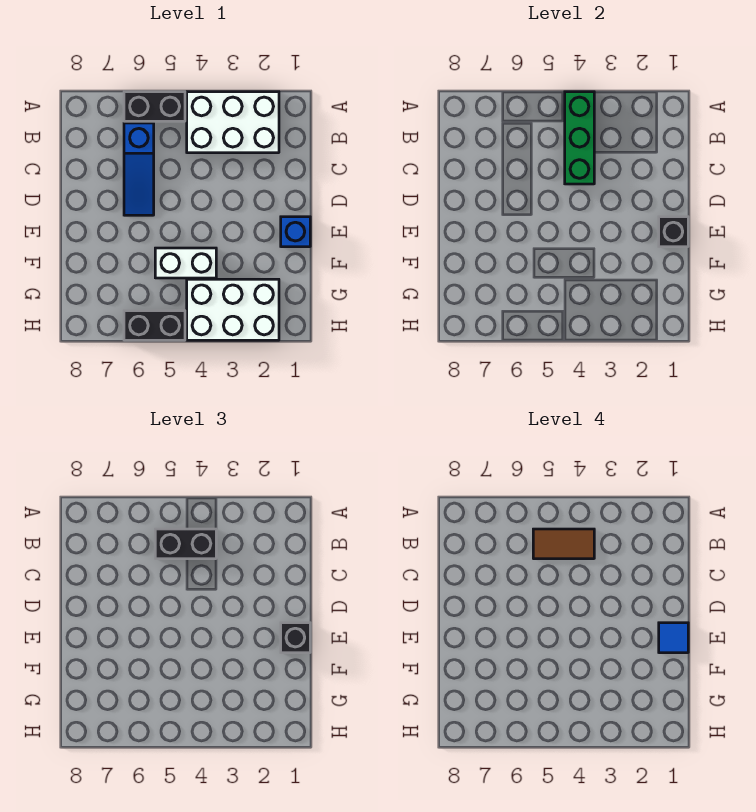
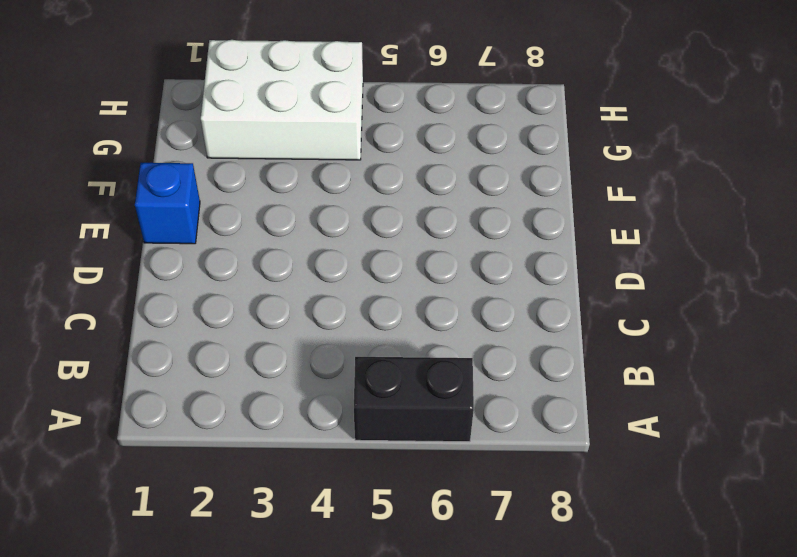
none -> white brick A2:B4 level 1
none -> blue slope B6:D6 level 1 top B
none -> white brick F4:F5 level 1

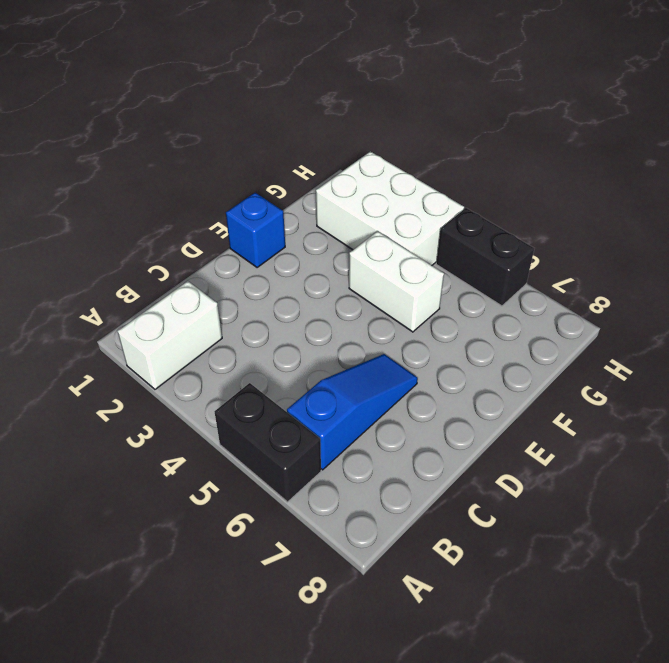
white brick A2:B2 level 1 -> white brick A2:B4 level 1
none -> green brick A4:C4 level 2
none -> black brick E1 level 2
none -> black brick B4:B5 level 3

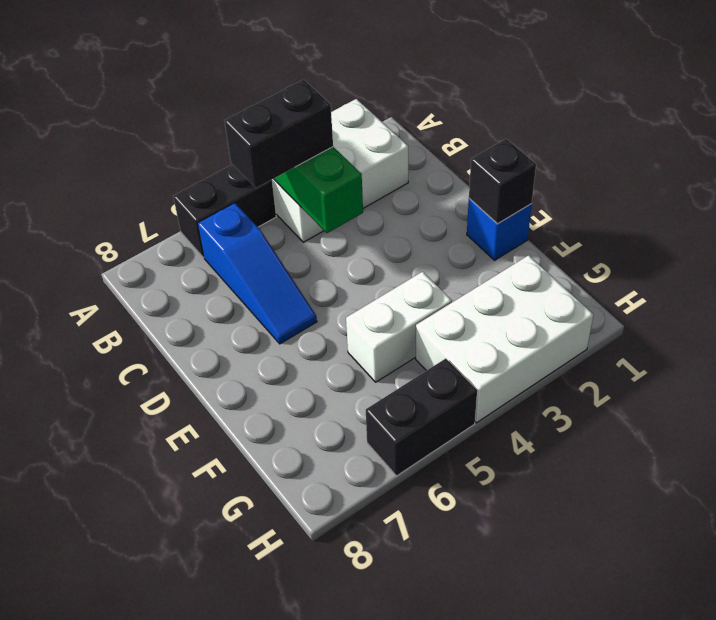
none -> black brick E1 level 3
none -> brown tile B4:B5 level 4
none -> blue tile E1 level 4

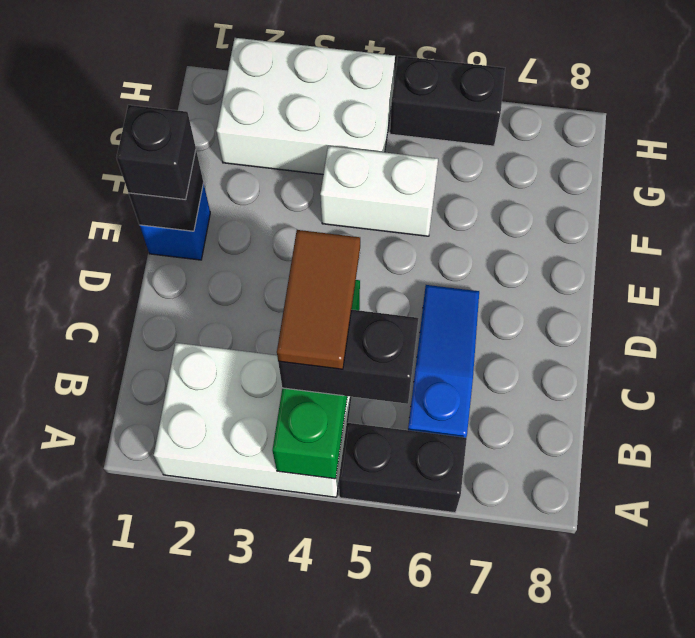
brown tile B4:C4 level 4 -> brown tile B4:B5 level 4
none -> blue tile E1 level 4

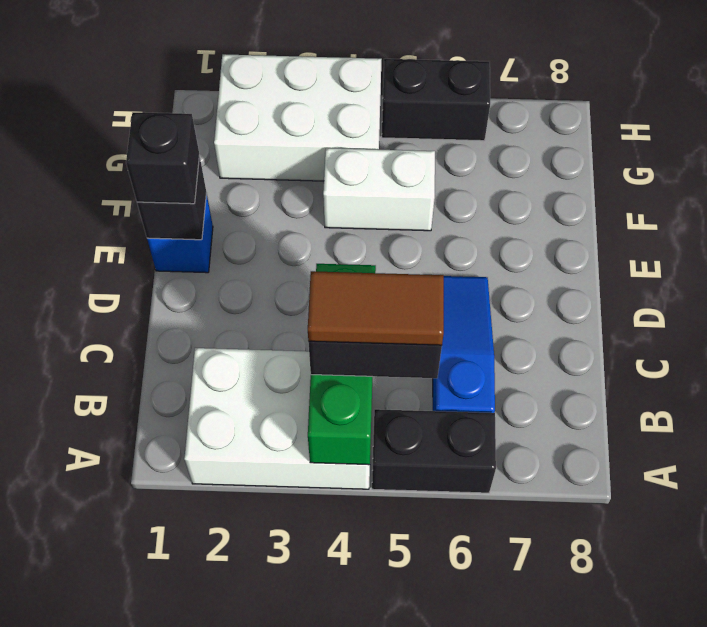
none -> blue tile E1 level 4

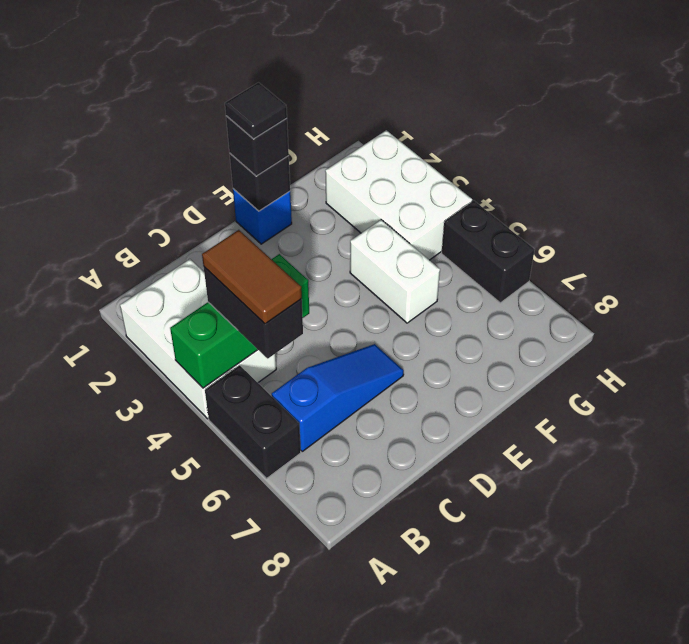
black tile E1 level 4 -> blue tile E1 level 4

